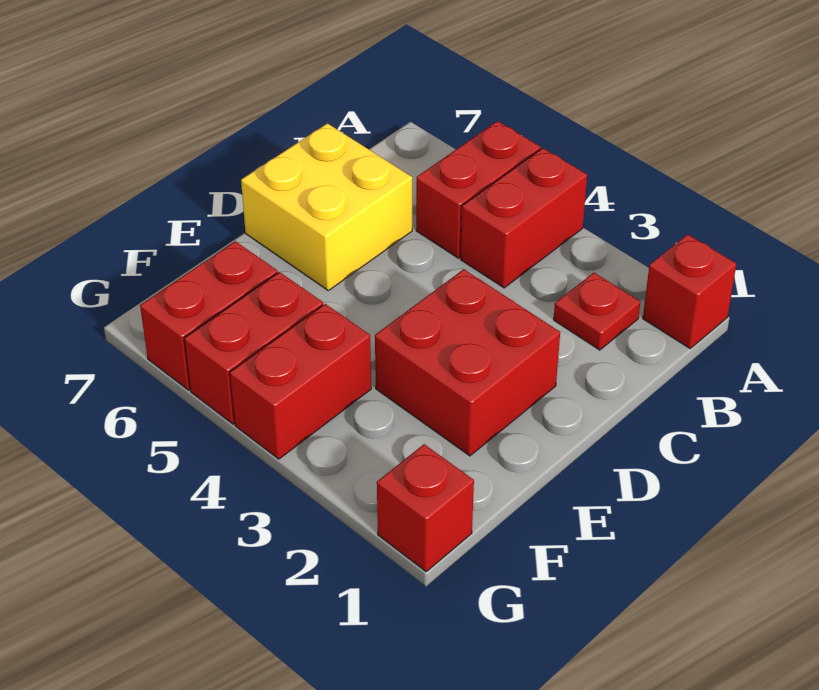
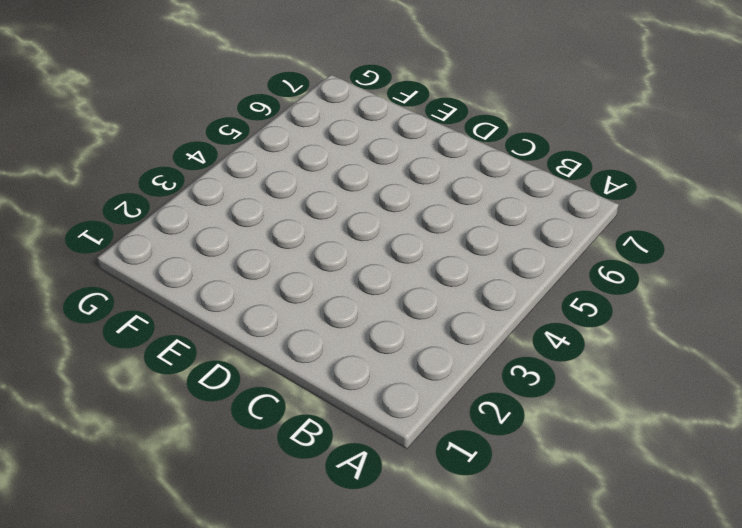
none -> red brick A1 level 1
none -> red brick A4:B4 level 1

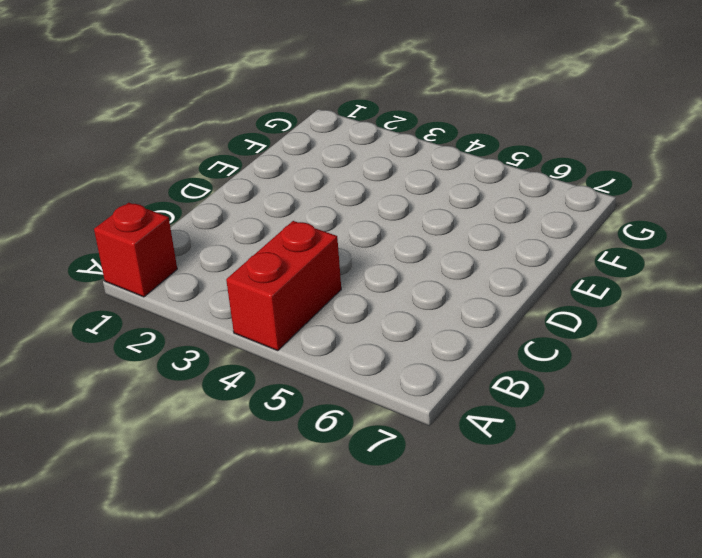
none -> red brick A5:B5 level 1
none -> red plate B2 level 1

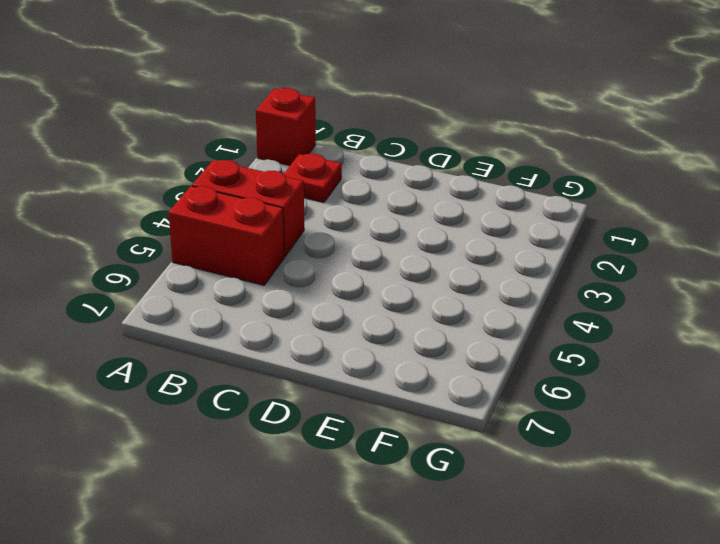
none -> yellow brick C6:D7 level 1
none -> red brick D2:E3 level 1

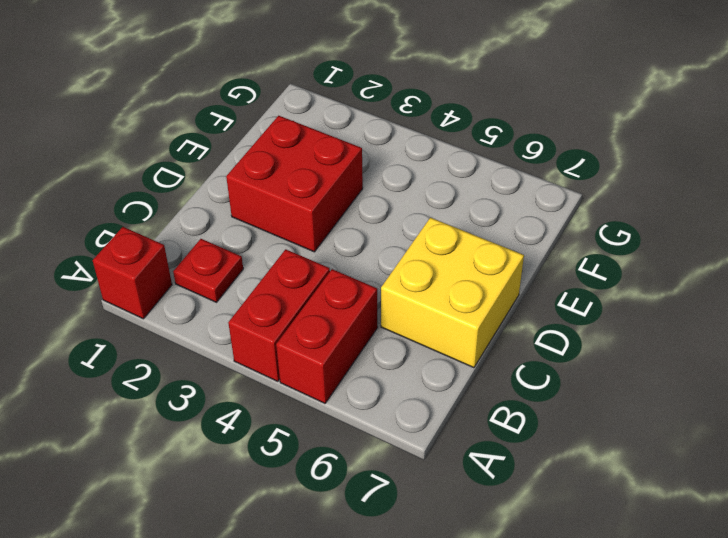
none -> red brick F4:G4 level 1
none -> red brick F5:G5 level 1

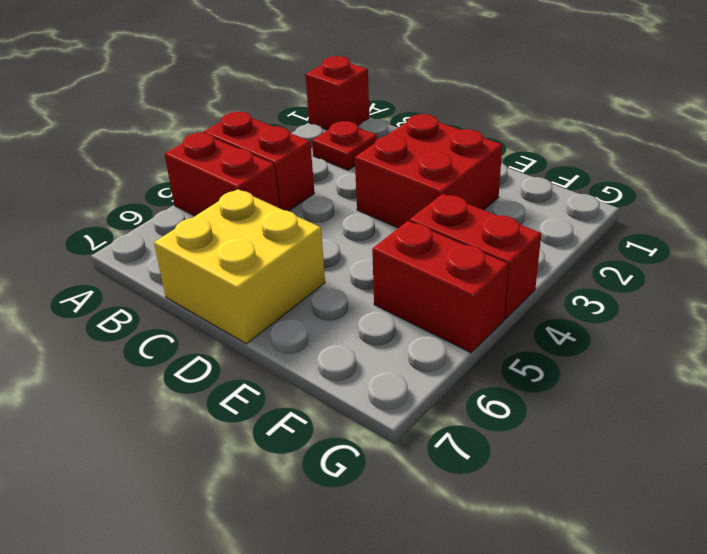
none -> red brick F6:G6 level 1
none -> red brick G1 level 1

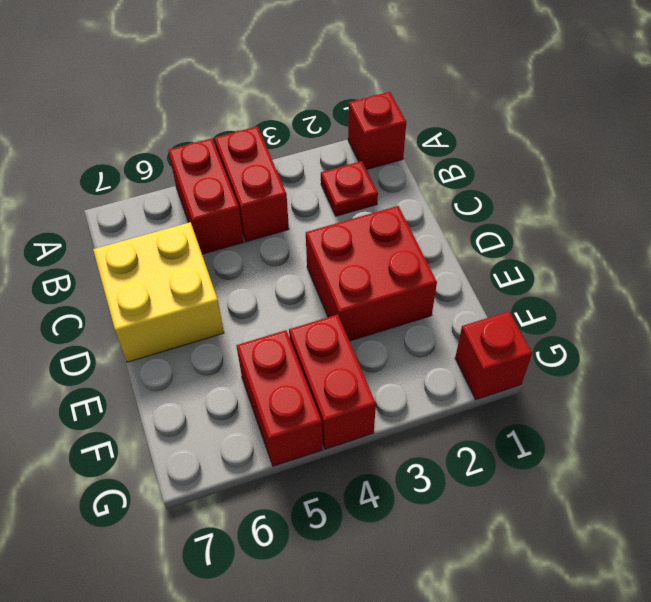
none -> red brick F6:G6 level 1

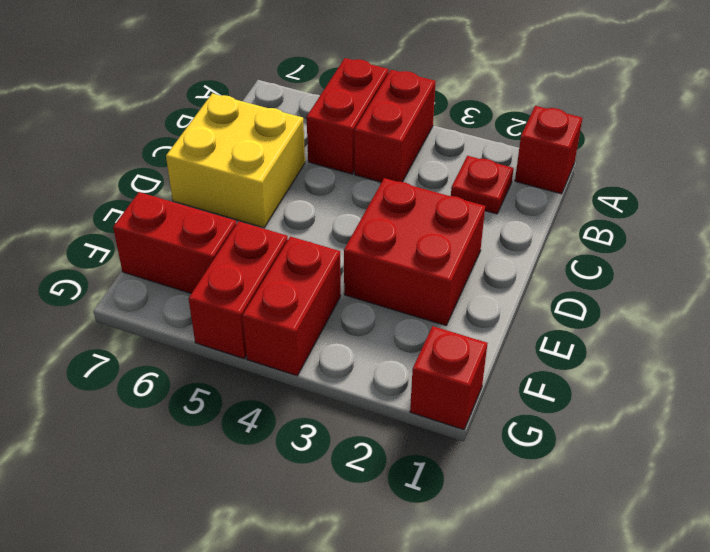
red brick F6:F7 level 1 -> red brick F6:G6 level 1

